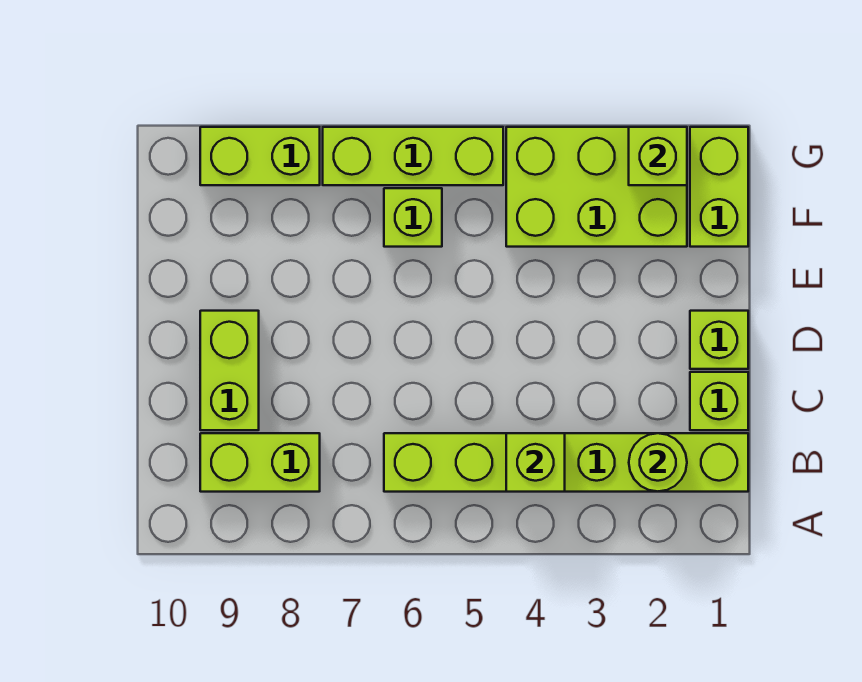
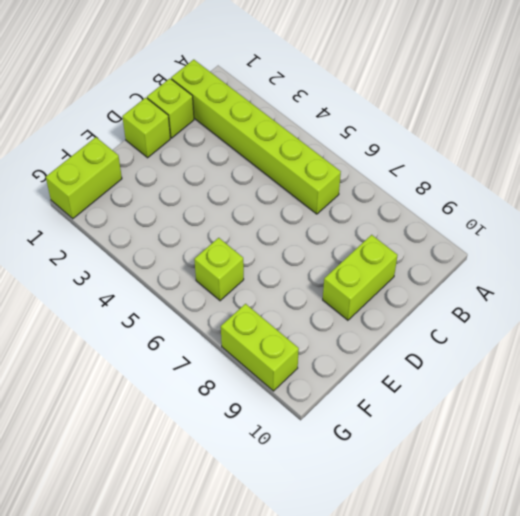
none -> lime brick B8:B9 level 1
none -> lime brick F2:G4 level 1
none -> lime brick G5:G7 level 1

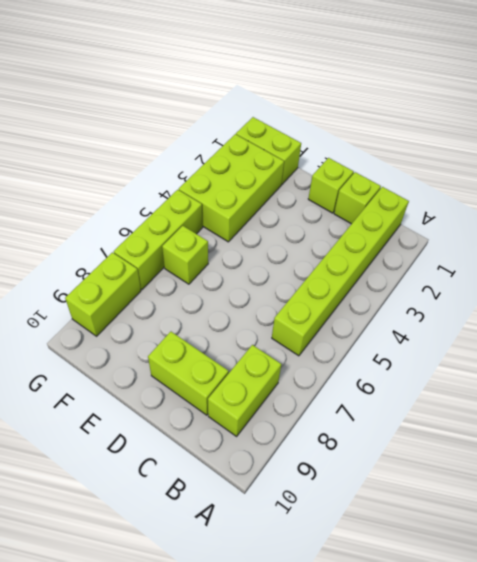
none -> lime round brick B2 level 2
none -> lime brick B4 level 2
none -> lime brick G2 level 2

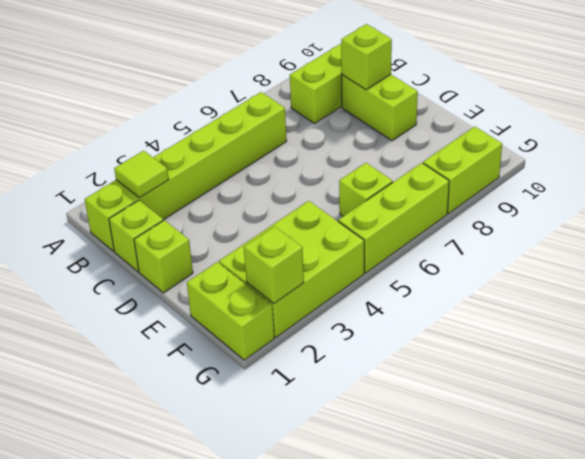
lime tile B2 level 2 -> lime round brick B2 level 2
lime brick C9 level 2 -> lime brick B4 level 2

